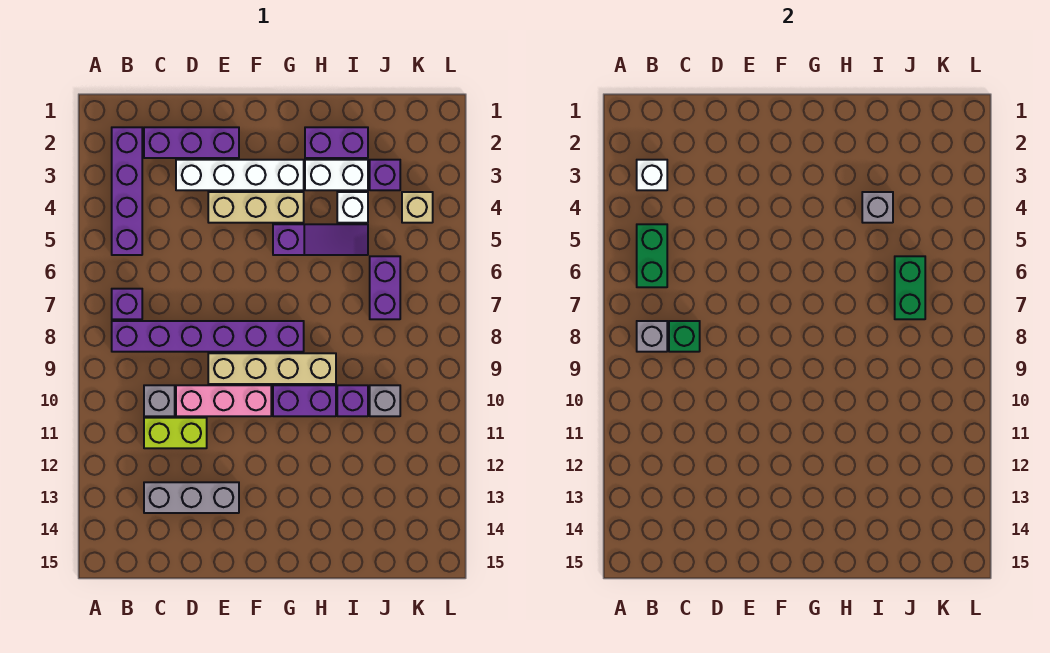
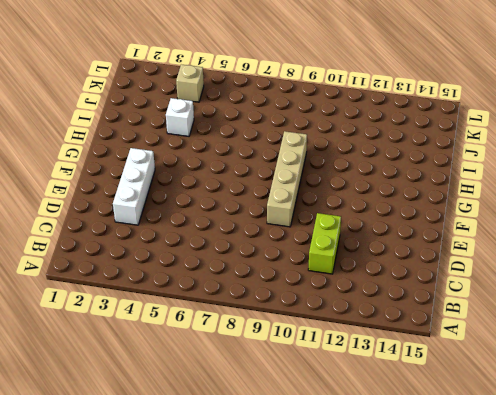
white brick D3:F3 level 1 -> white brick D3:G3 level 1
none -> purple brick B2:B5 level 1
none -> purple brick B7 level 1
none -> purple brick B8:G8 level 1

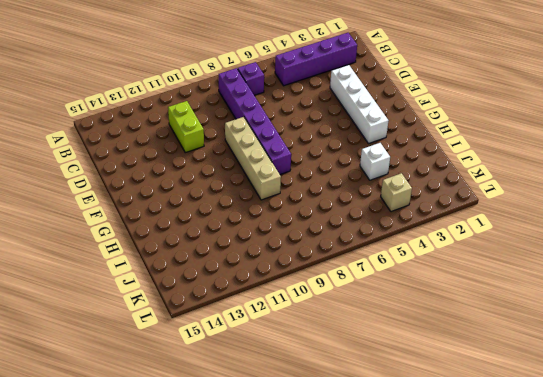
none -> purple brick C2:E2 level 1
none -> grey brick C10 level 1
none -> grey brick C13:E13 level 1

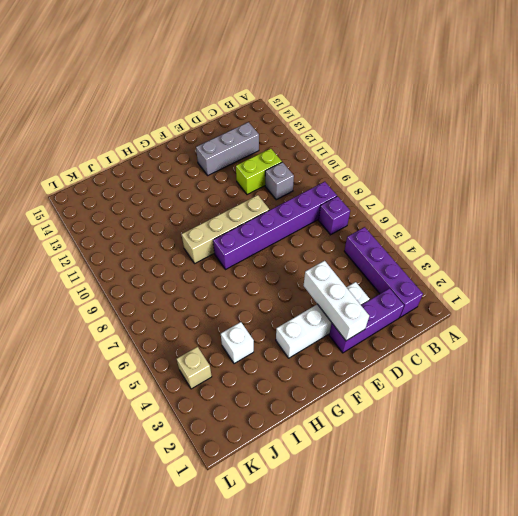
white brick E2:E4 level 2 -> none
none -> pink brick D10:F10 level 1
none -> tan brick E4:G4 level 1
none -> purple slope G5:I5 level 1 top G

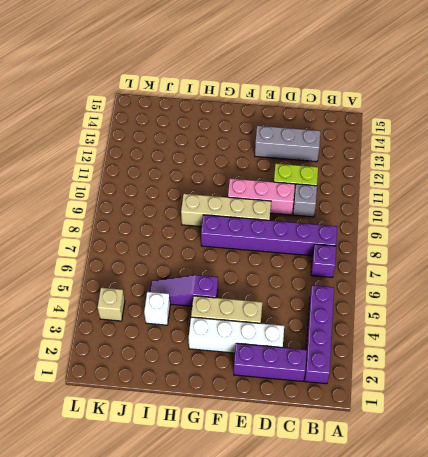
none -> purple brick G10:H10 level 1
none -> purple brick H2:I2 level 1
none -> white brick H3:I3 level 1

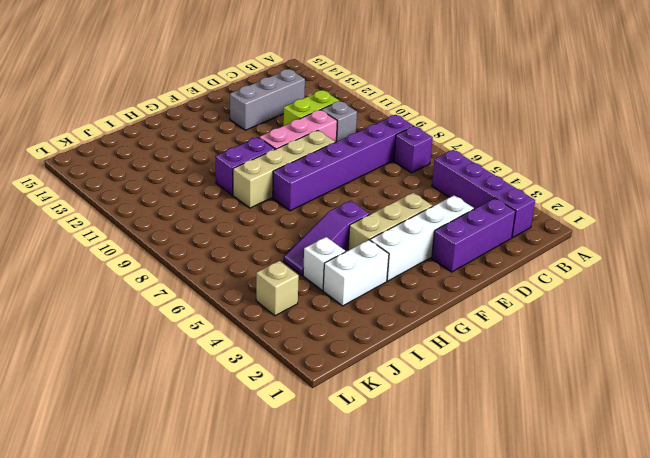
none -> purple brick H2:I2 level 1
none -> purple brick I10 level 1
none -> purple brick J3 level 1

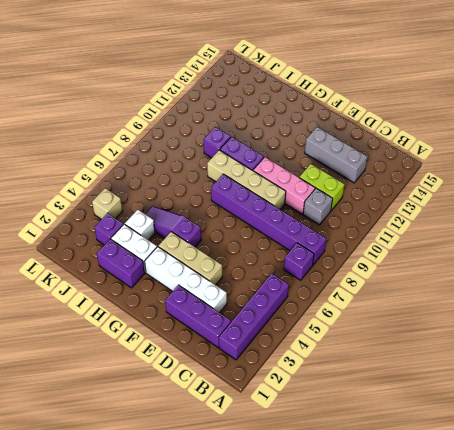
none -> purple brick J6:J7 level 1
none -> grey brick J10 level 1
none -> white brick B3 level 2

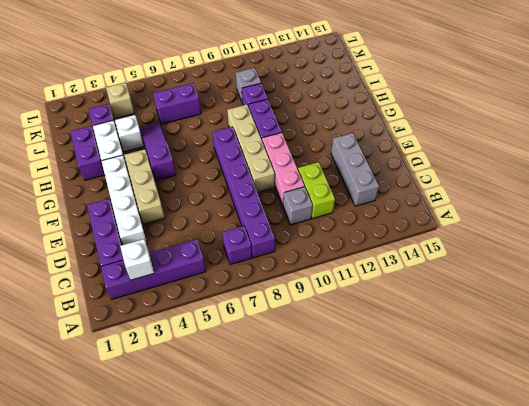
none -> green brick B5:B6 level 2
none -> grey brick B8 level 2
none -> green brick C8 level 2

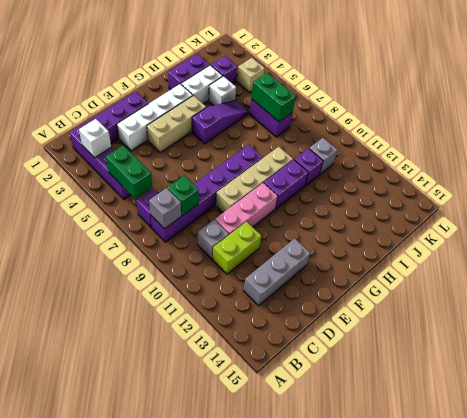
none -> grey brick I4 level 2

